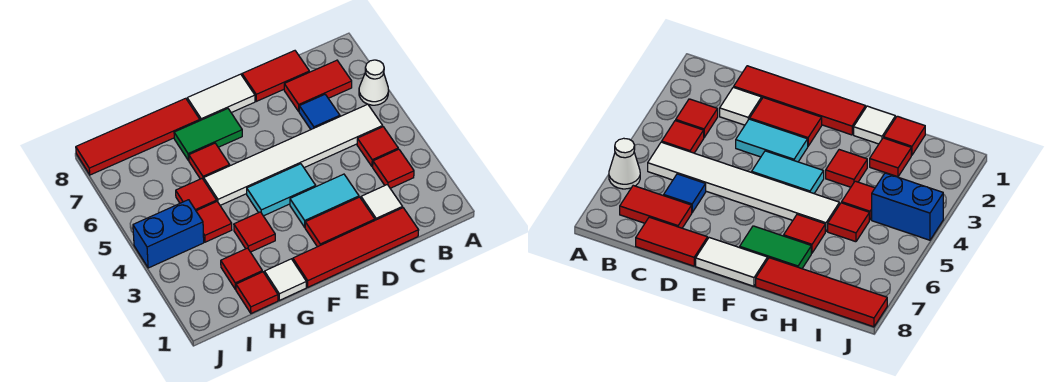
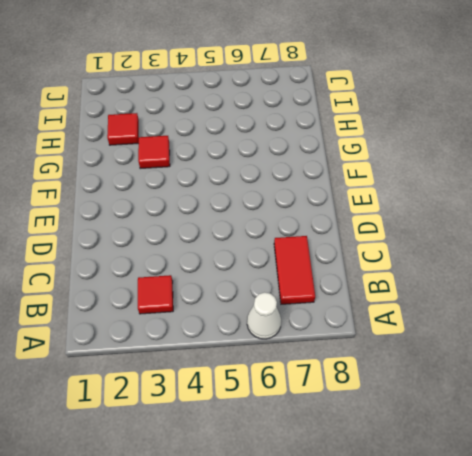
none -> red tile B4 level 1
none -> white tile B5:G5 level 1
none -> red tile C1:F1 level 1

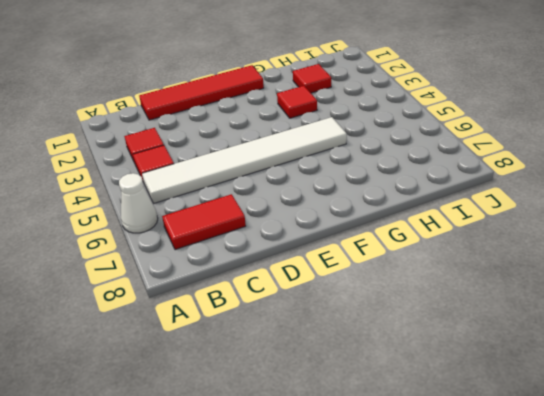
none -> white tile C2 level 1
none -> blue tile C6 level 1
none -> red tile C8:D8 level 1

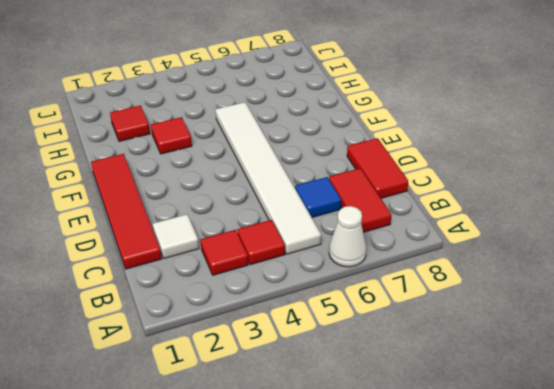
none -> red tile D2:E2 level 1
none -> cyan tile D3:E3 level 1
none -> cyan tile E4:F4 level 1

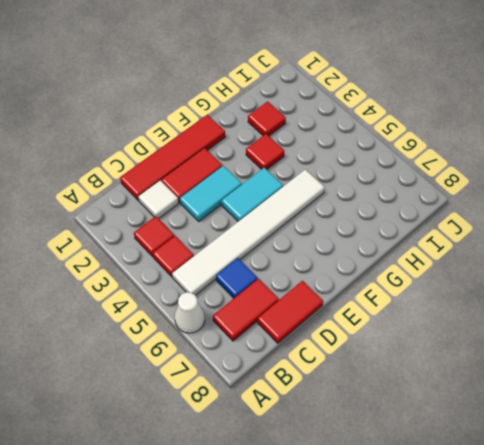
none -> white tile E8:F8 level 1
none -> green tile F7:G7 level 1
none -> white tile G1 level 1

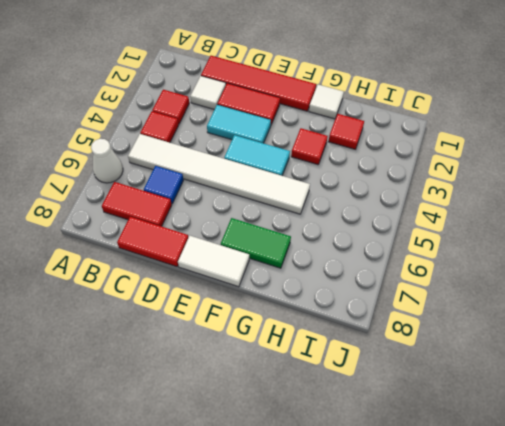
none -> red tile G6 level 1
none -> red tile G8:J8 level 1
none -> red tile H1 level 1

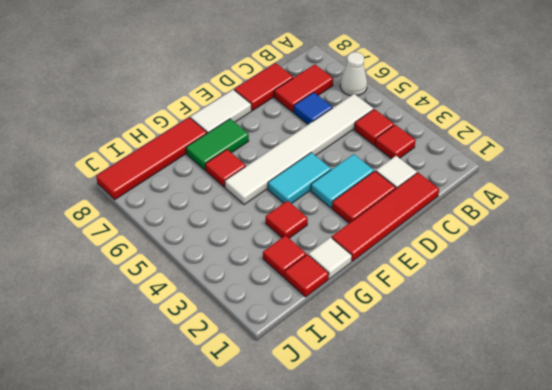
none -> red tile H4 level 1
none -> red tile H5 level 1
none -> blue brick I4:J4 level 1

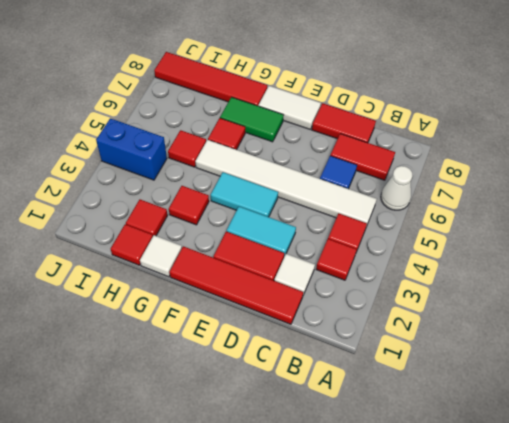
none -> red tile H4 level 1

